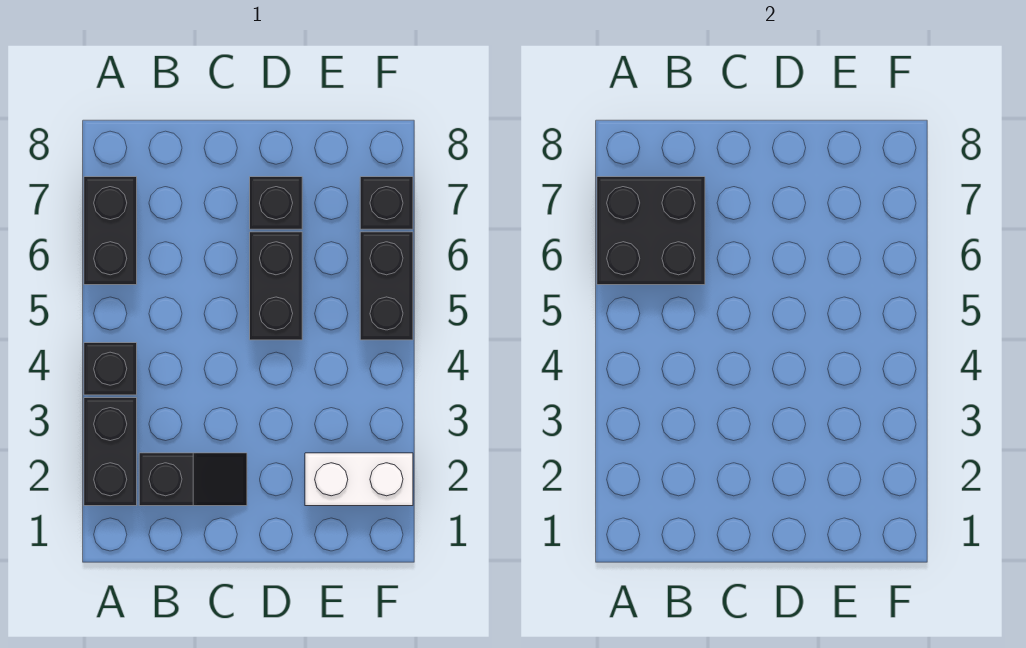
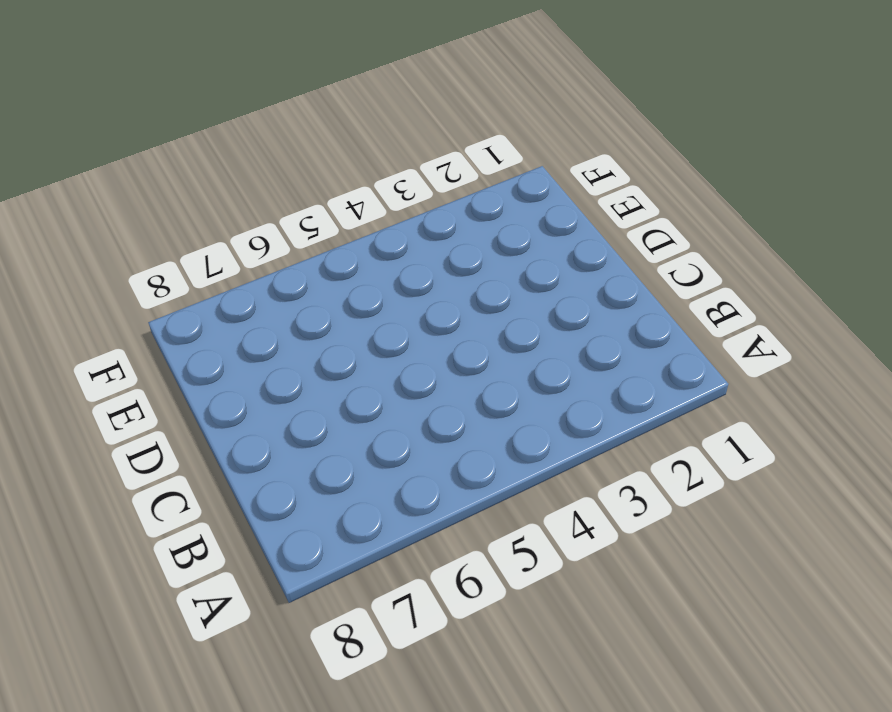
none -> black brick A2:A3 level 1
none -> black brick A4 level 1

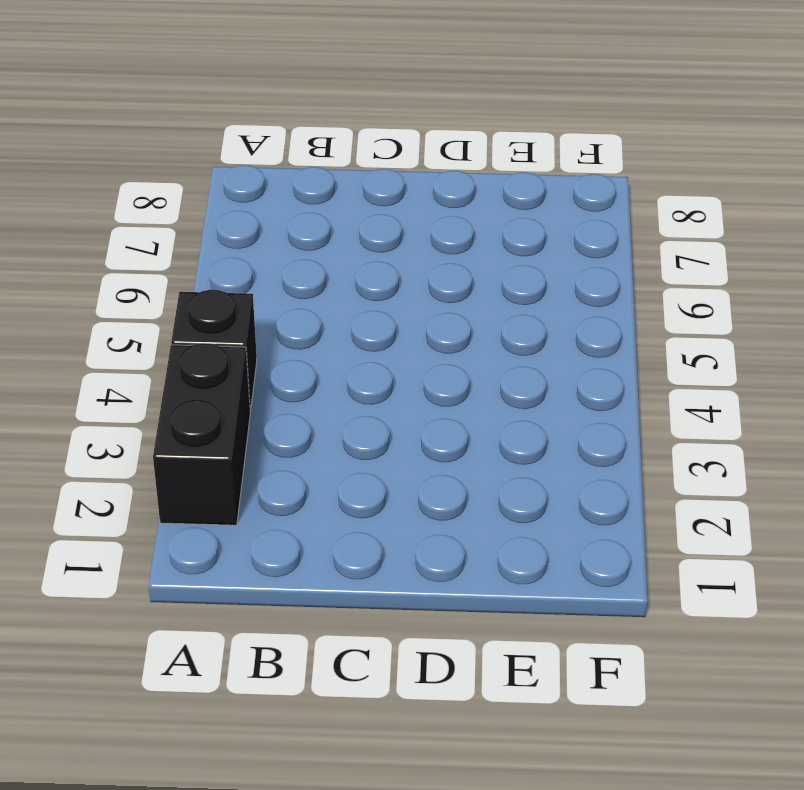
none -> black brick A6:A7 level 1
none -> black slope B2:C2 level 1 top B

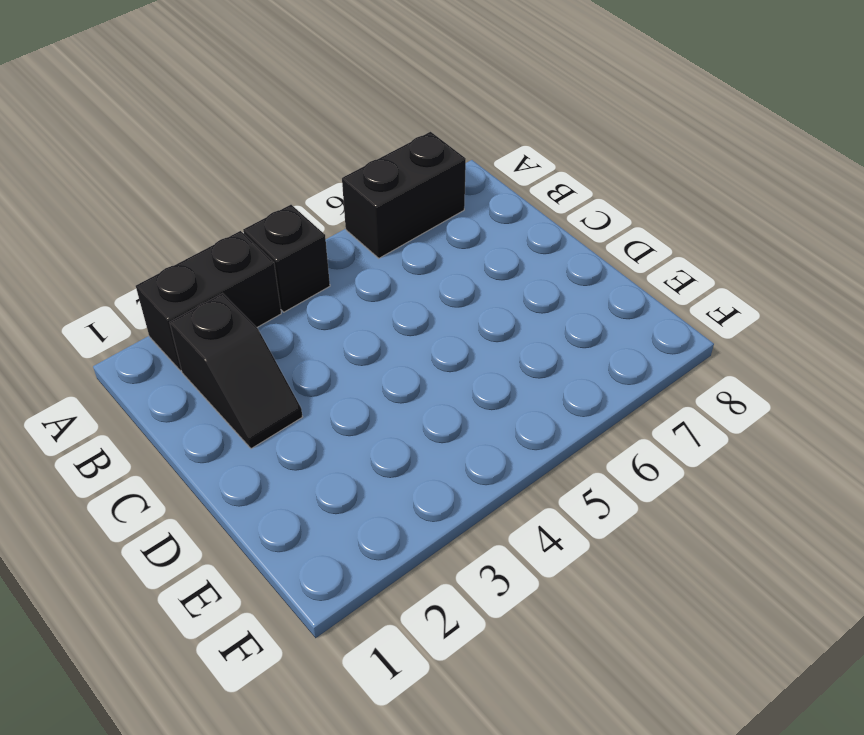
none -> black brick D5:D6 level 1
none -> black brick D7 level 1

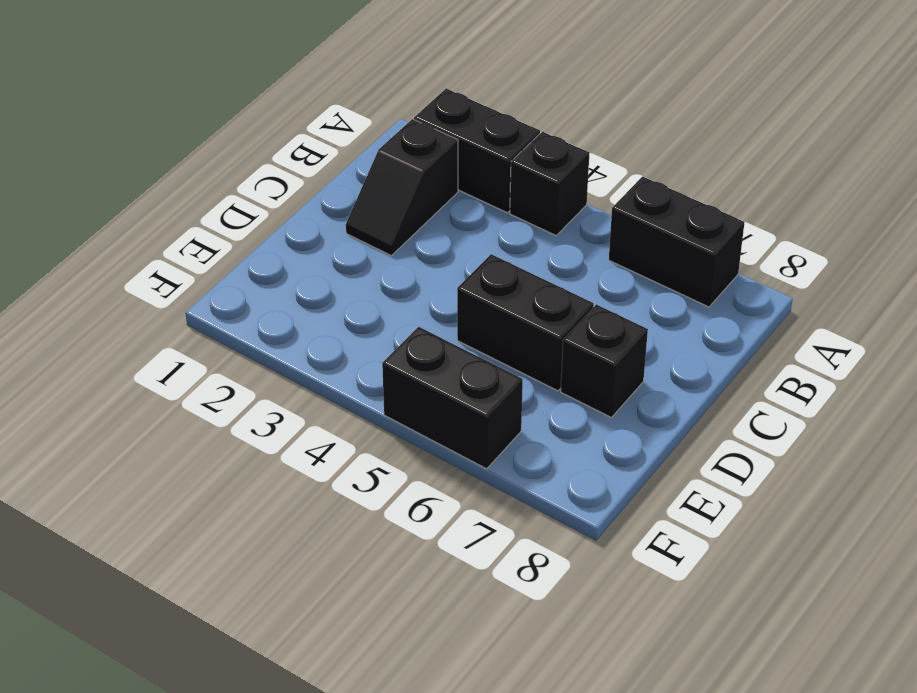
none -> white brick E2:F2 level 1
none -> black brick F7 level 1

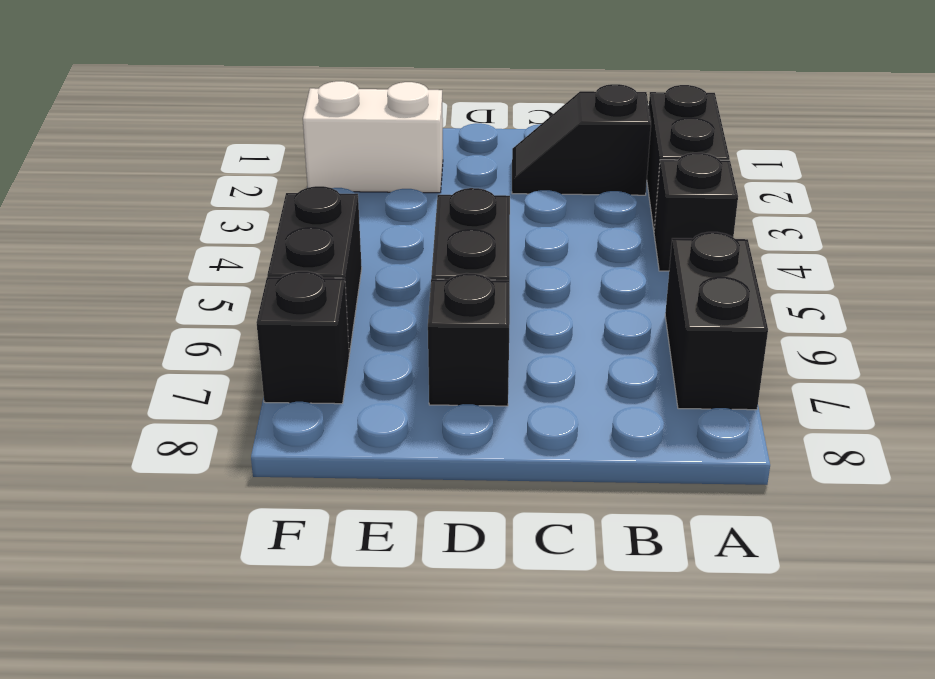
none -> black brick A6:B7 level 2

